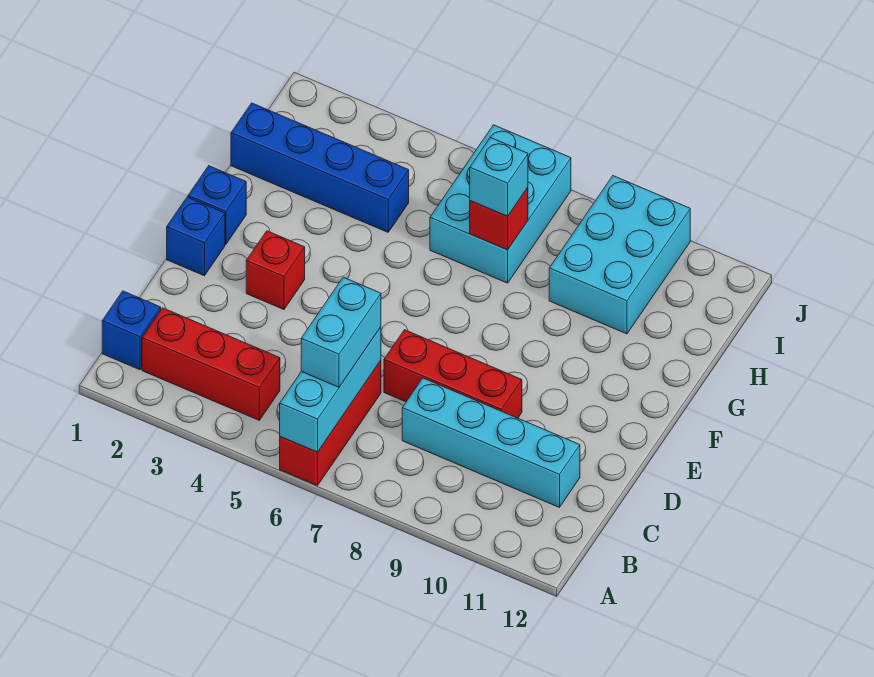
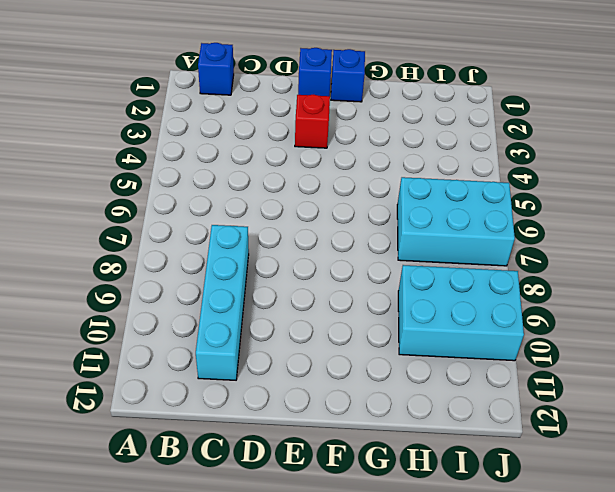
none -> red brick A6:C6 level 1
none -> red brick B2:B4 level 1
none -> red brick D7:D9 level 1

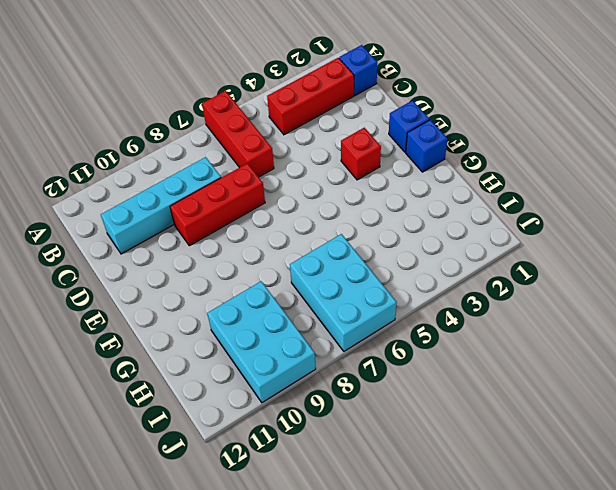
none -> blue brick H1:H4 level 1
none -> cyan brick A6:C6 level 2
none -> red brick H7 level 2

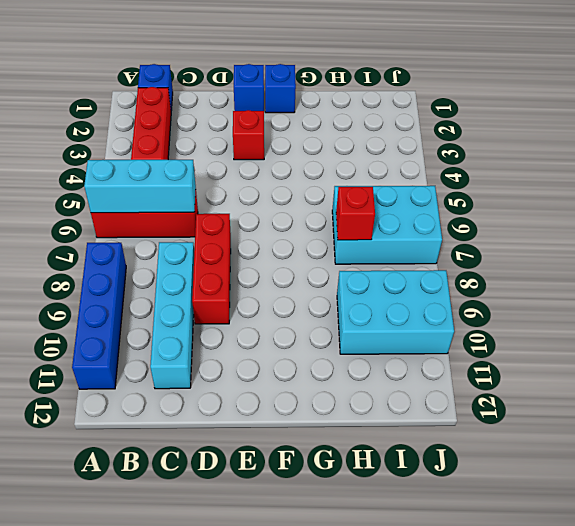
blue brick A8:A11 level 1 -> blue brick H1:H4 level 1
none -> cyan brick B6:C6 level 3
none -> cyan brick H7 level 3

